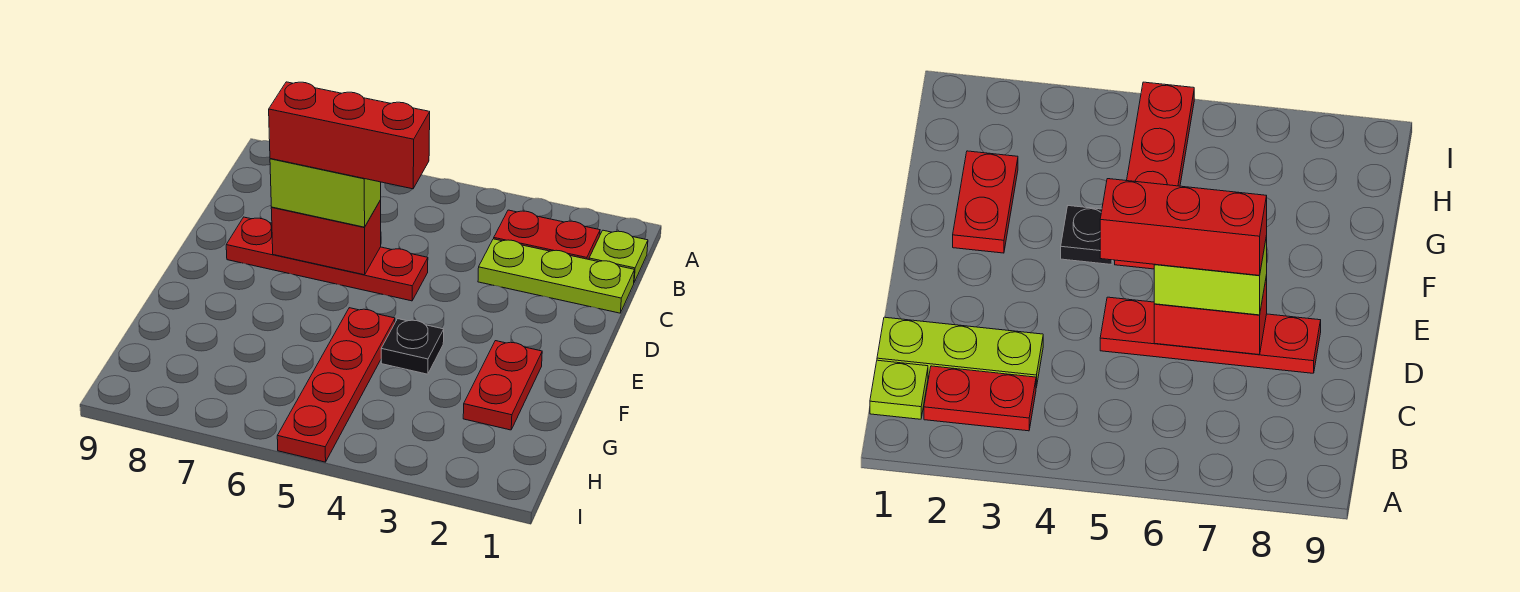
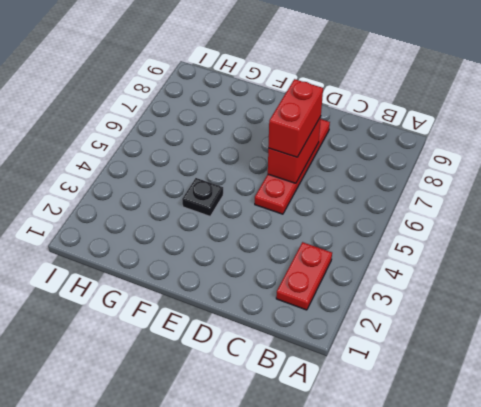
red brick D6:D7 level 3 -> lime brick D6:D7 level 3
none -> lime plate B1 level 1
none -> lime plate C1:C3 level 1

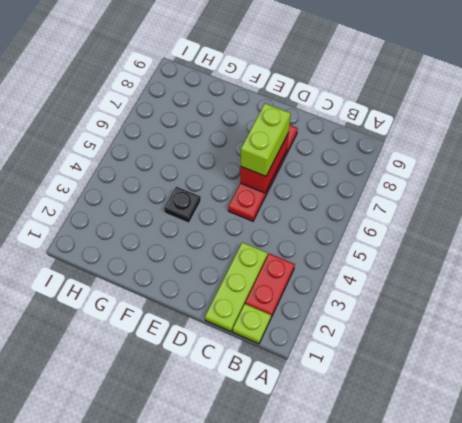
none -> red plate F2:G2 level 1
none -> red plate F5:I5 level 1

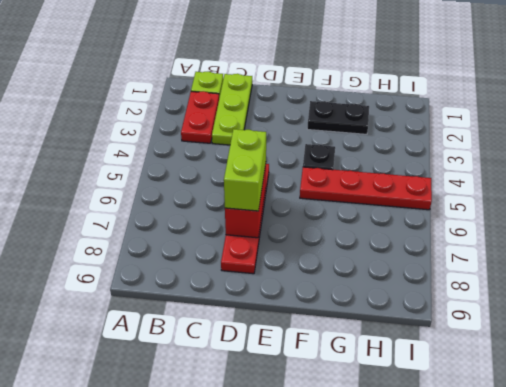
black plate F2:G2 level 1 -> red plate F2:G2 level 1
none -> red brick D5:D7 level 4

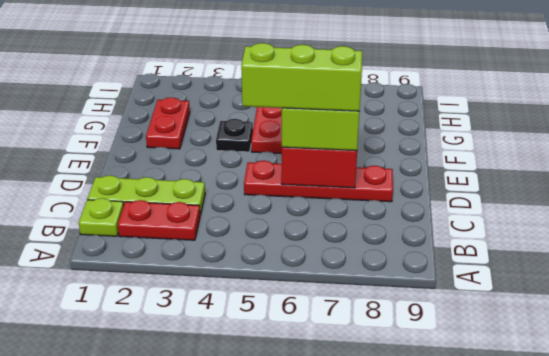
lime brick D5:D7 level 4 -> red brick D5:D7 level 4

